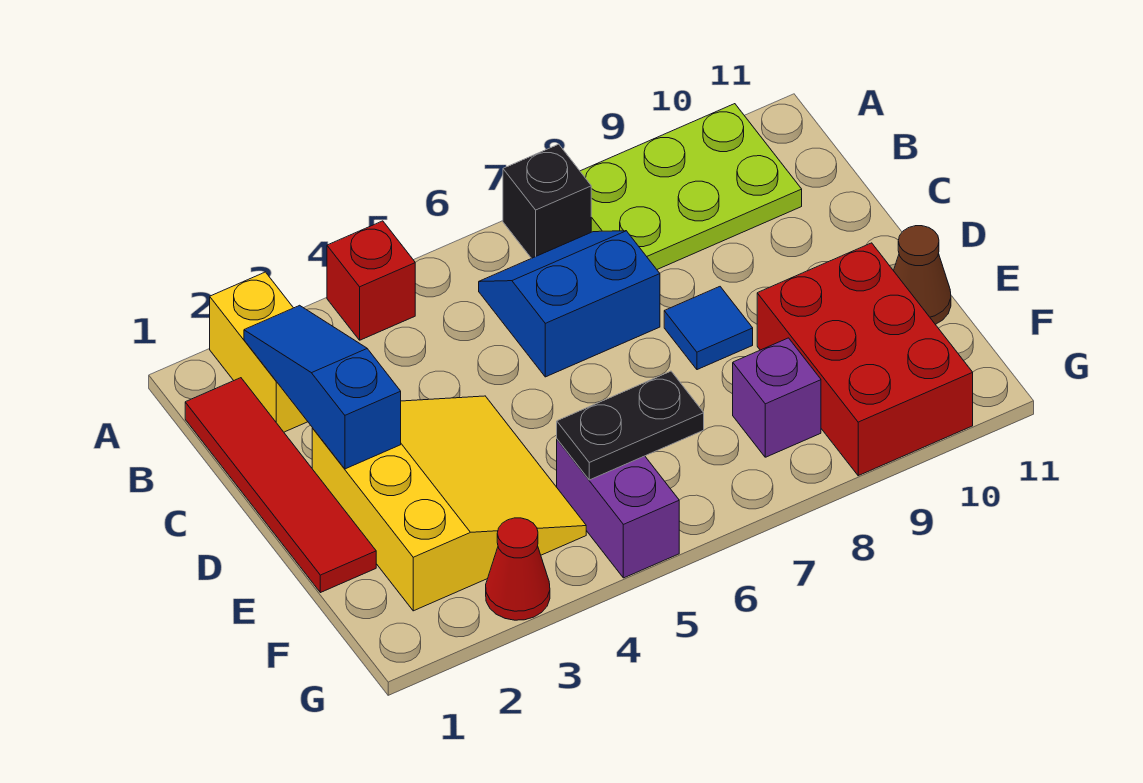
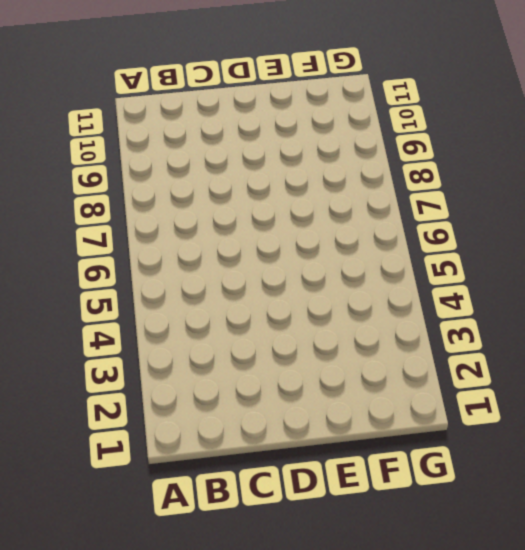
none -> yellow brick A2:B2 level 1
none -> red brick A4 level 1
none -> black brick A7 level 1

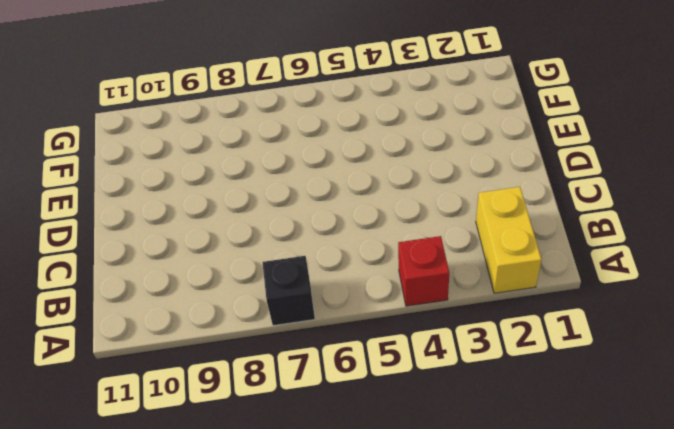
none -> lime plate A8:B10 level 1
none -> red tile B1:E1 level 1
none -> blue slope B6:C7 level 1 top C

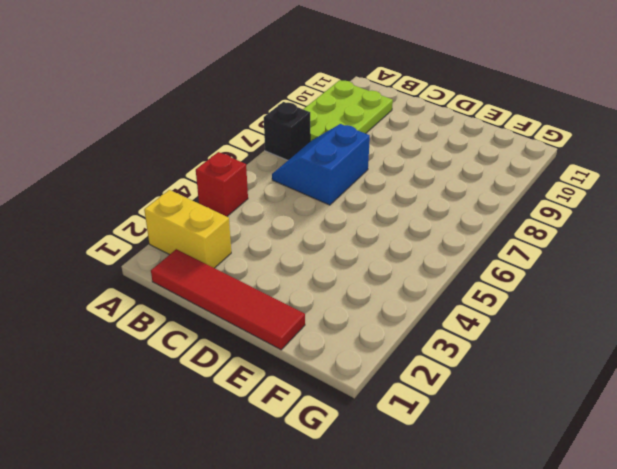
none -> yellow slope D2:F4 level 1 top 2
none -> blue tile D8 level 1
none -> red brick E9:G10 level 1

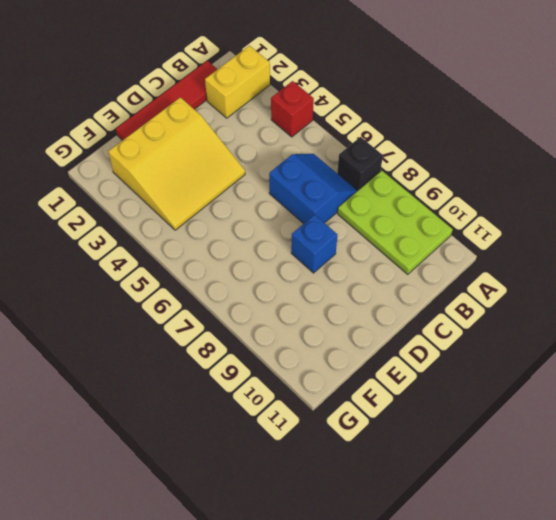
blue brick D8 level 1 -> blue tile D8 level 1
none -> red brick E9:G10 level 1
none -> brown cone E11 level 1
none -> purple brick F5:G5 level 1

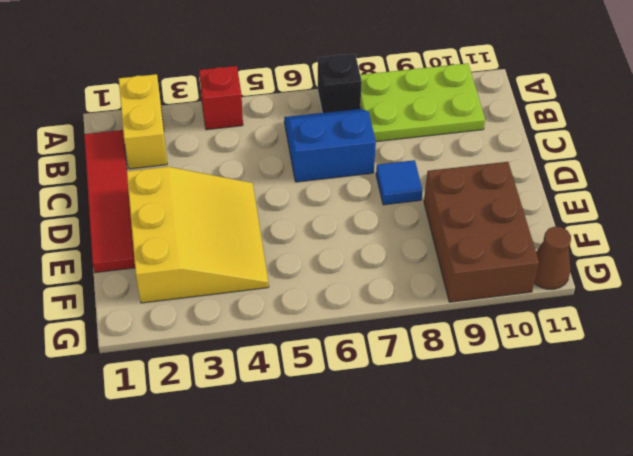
brown brick E9:G10 level 1 -> red brick E9:G10 level 1
brown cone G11 level 1 -> brown cone E11 level 1
none -> purple brick F5:G5 level 1
none -> purple brick F8 level 1
none -> red cone G3 level 1

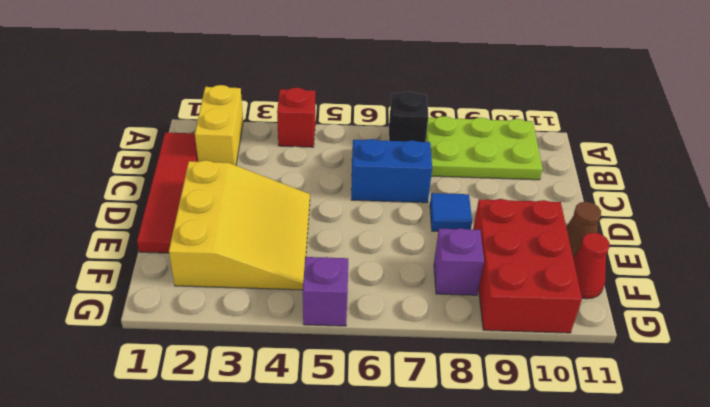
red cone F11 level 1 -> red cone G3 level 1
purple brick G5 level 1 -> purple brick F5:G5 level 1
none -> blue slope B2:D2 level 2 top D
none -> black plate F5:F6 level 2

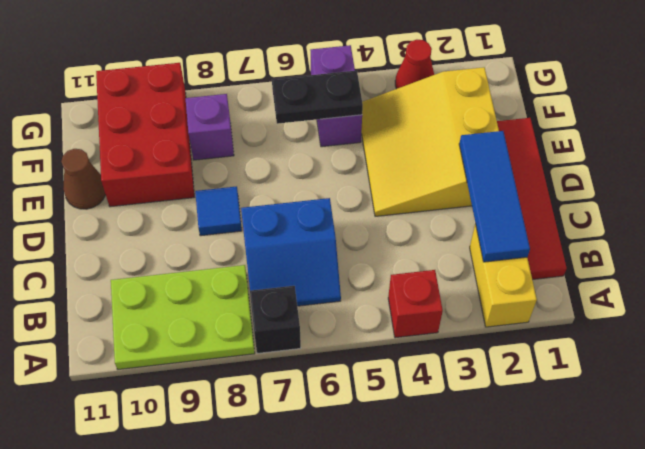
blue tile B2:D2 level 2 -> blue slope B2:D2 level 2 top D

